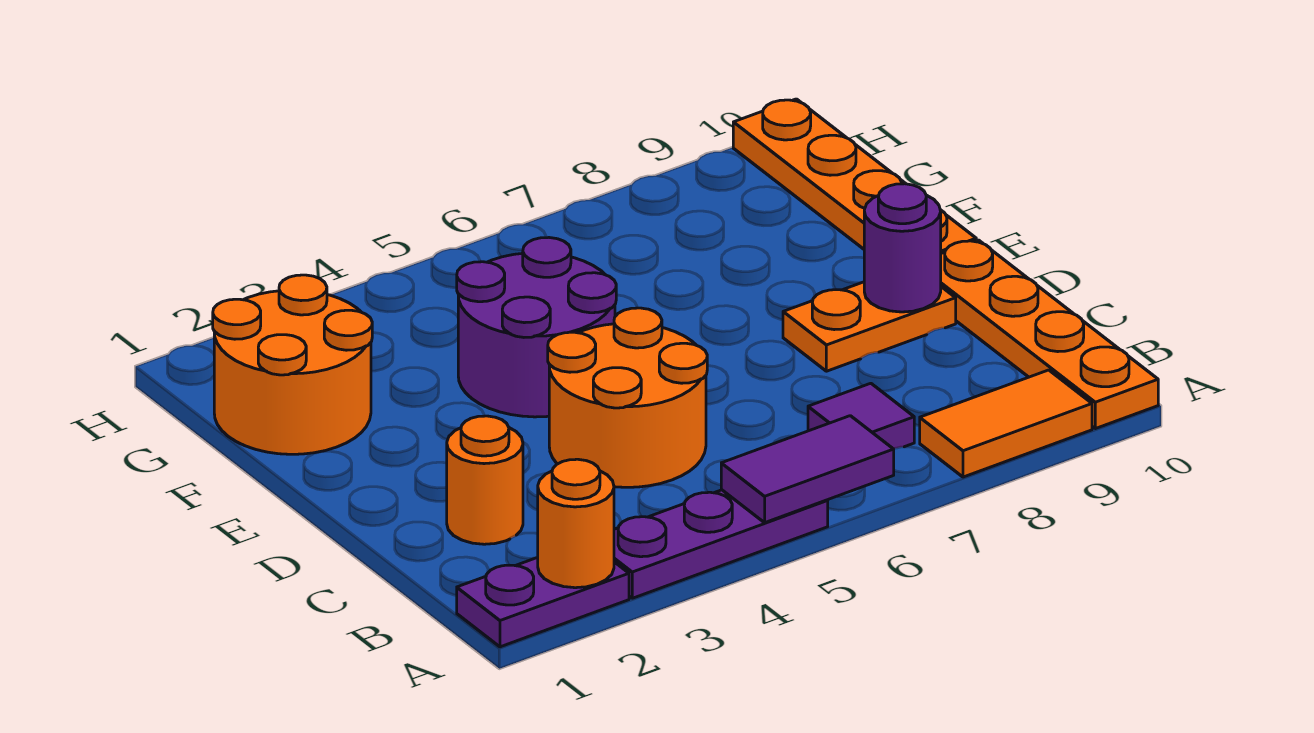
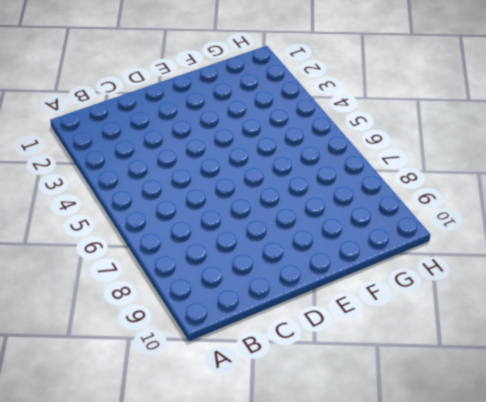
none -> purple plate A1:A2 level 1
none -> purple plate A3:A5 level 1
none -> orange tile A8:A9 level 1

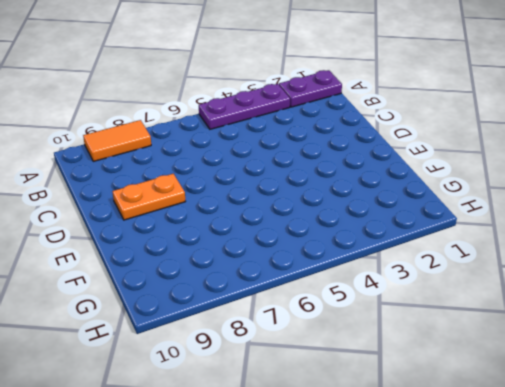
none -> orange plate A10:D10 level 1
none -> purple tile B7 level 1
none -> orange round brick C2 level 1

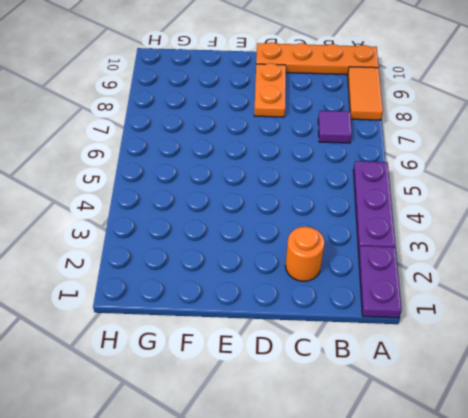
none -> orange round brick C4:D5 level 1
none -> purple round brick E4:F5 level 1
none -> orange plate E10:H10 level 1

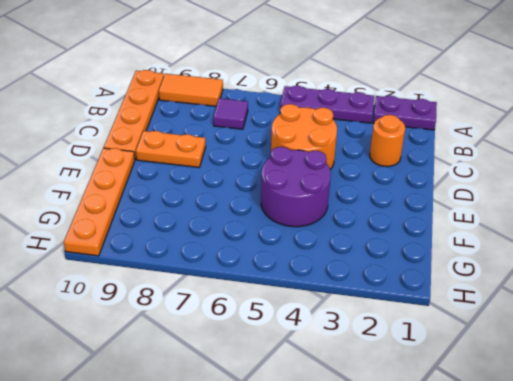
none -> orange round brick F1:G2 level 1
none -> orange round brick A2 level 2
none -> purple tile A5:A6 level 2

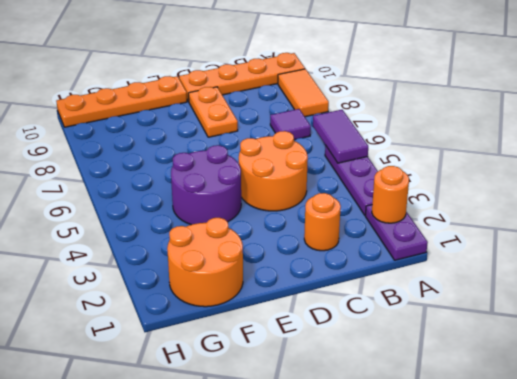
none -> purple round brick D9 level 2

